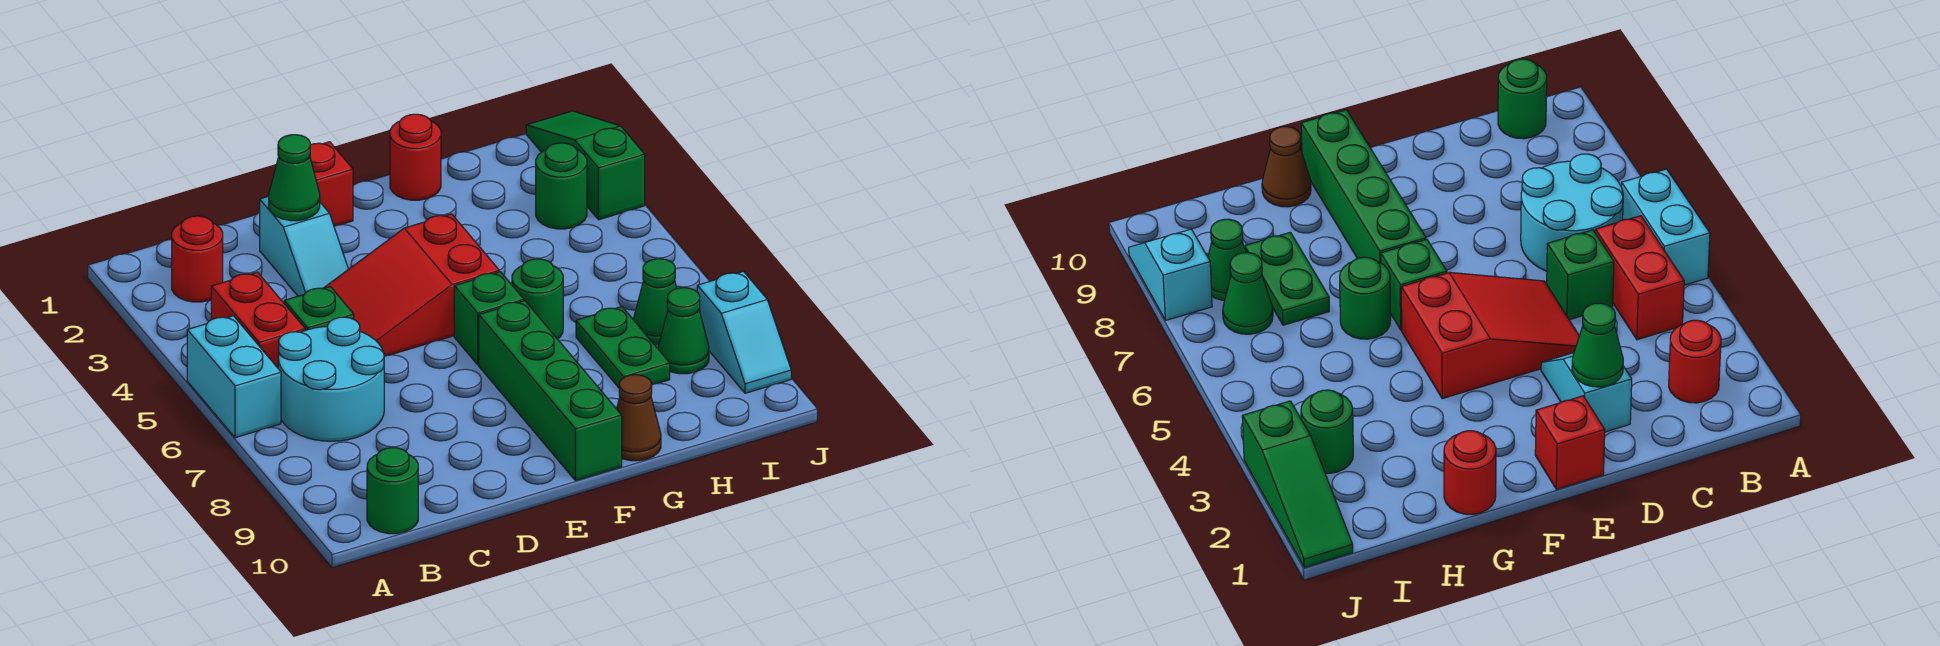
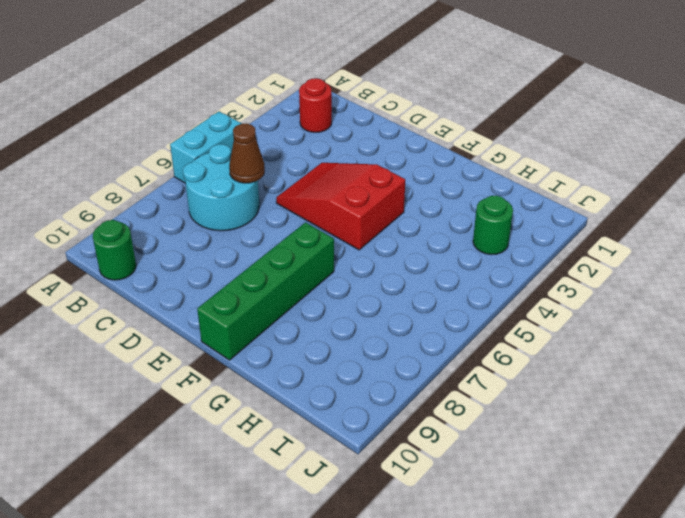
brown cone C6 level 2 -> brown cone G10 level 1
none -> red brick B4:B5 level 1
none -> green brick C5 level 1
none -> cyan slope D2:D3 level 1 top 2

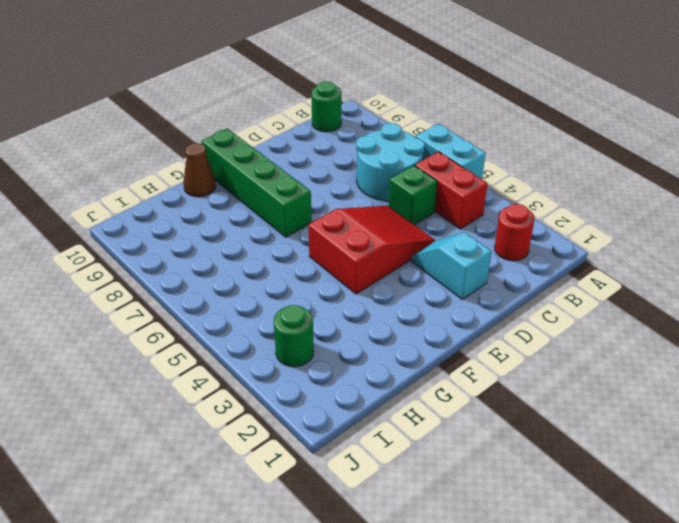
none -> red brick E1 level 1
none -> green brick F6 level 1
none -> red round brick G1 level 1

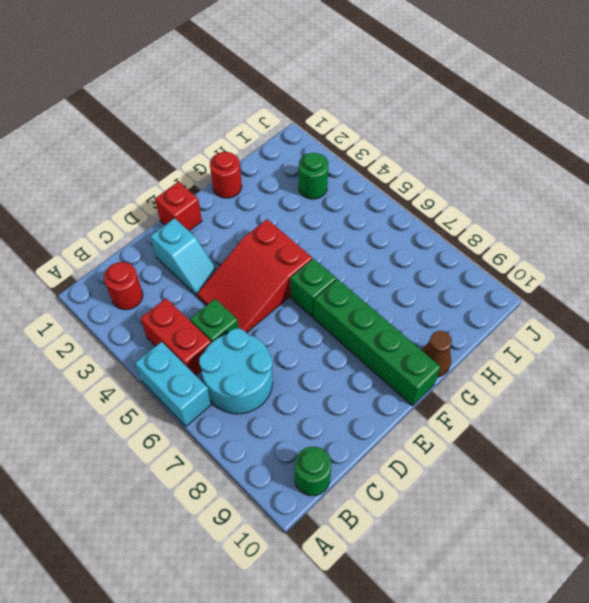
none -> green round brick G6 level 1
none -> green plate H7:H8 level 1
none -> green cone I7 level 1

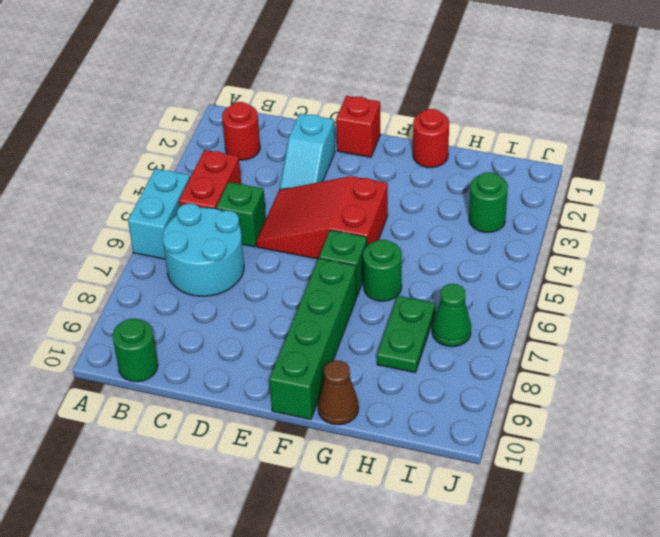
none -> green cone I8 level 1
none -> green slope J1:J3 level 1 top 3
none -> cyan slope J8:J9 level 1 top 8

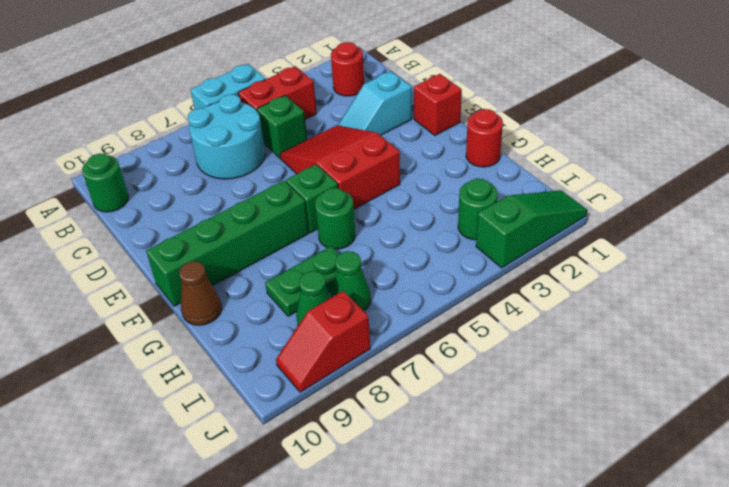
red slope J8:J9 level 1 top 8 -> cyan slope J8:J9 level 1 top 8
none -> green cone D2 level 2

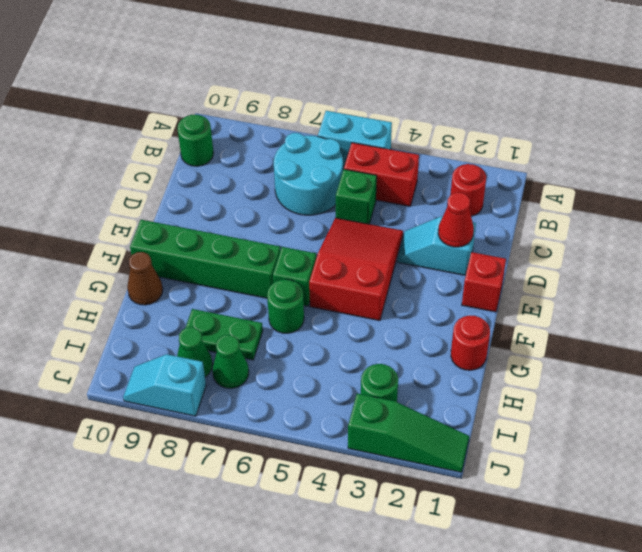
red cone D2 level 2 -> green cone D2 level 2

